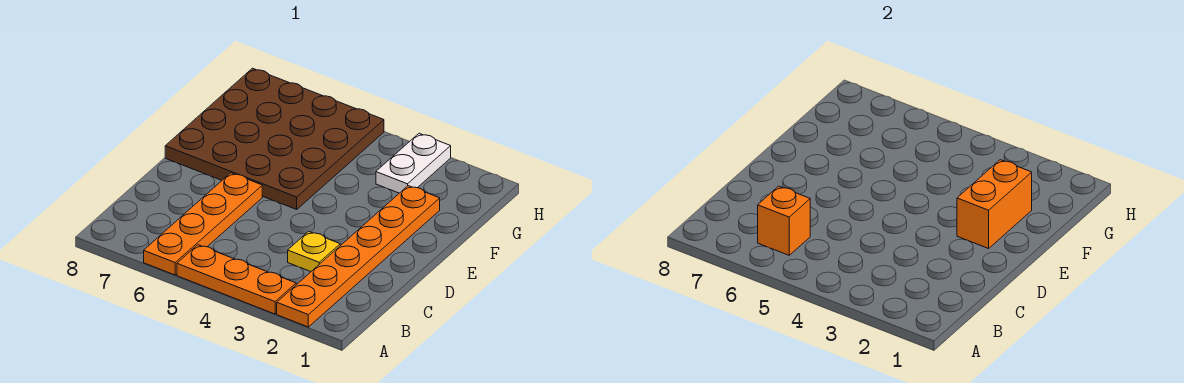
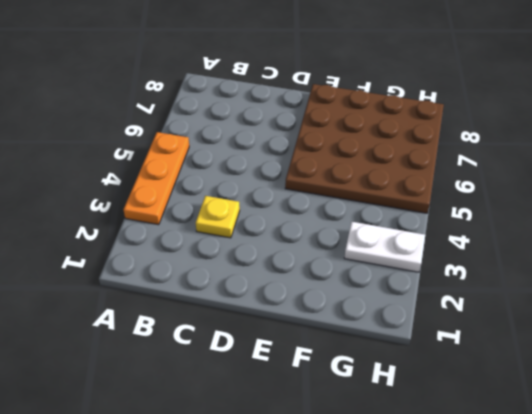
none -> orange plate A2:F2 level 1
none -> orange plate A6:D6 level 1

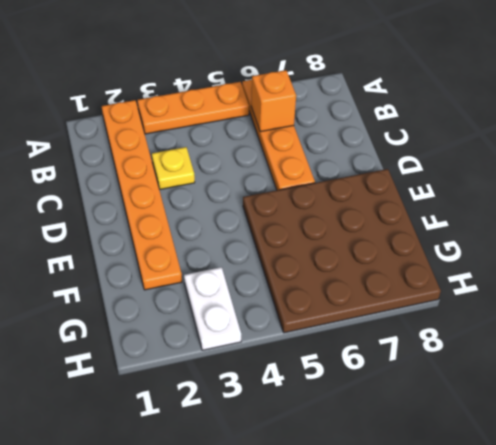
none -> orange brick E2:F2 level 2

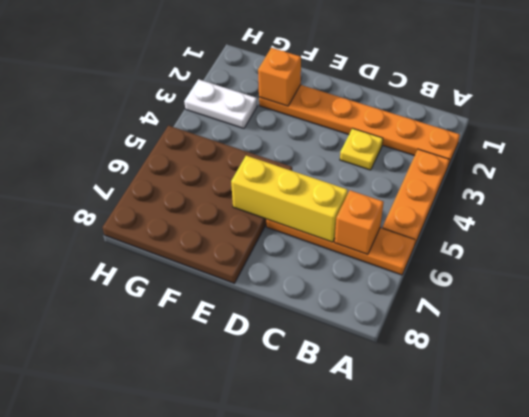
yellow brick C6:E6 level 2 -> none
orange brick F2 level 2 -> orange brick E2:F2 level 2

